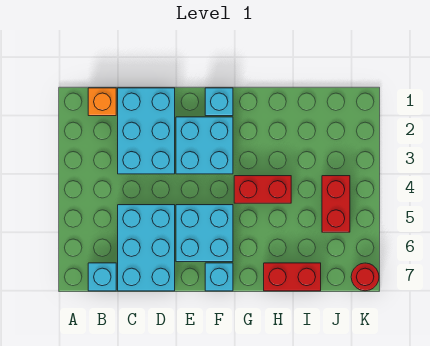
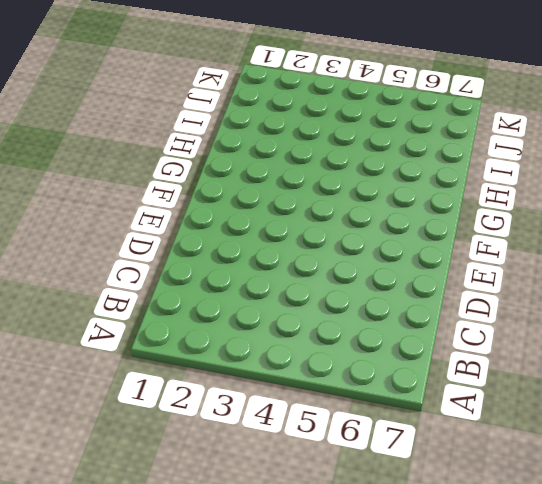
none -> orange brick B1 level 1
none -> cyan brick B7 level 1
none -> cyan brick C1:D3 level 1

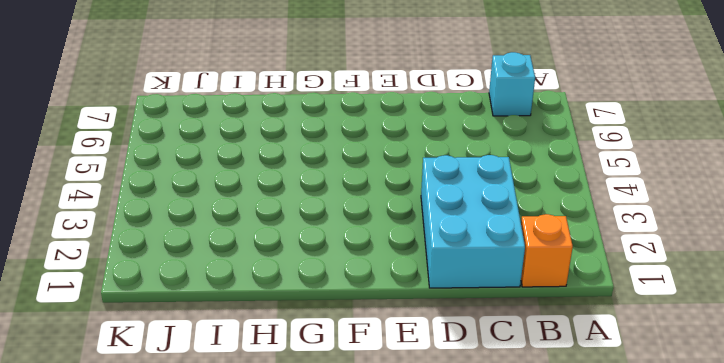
none -> cyan brick C5:D7 level 1
none -> cyan brick E2:F3 level 1
none -> cyan brick E5:F6 level 1

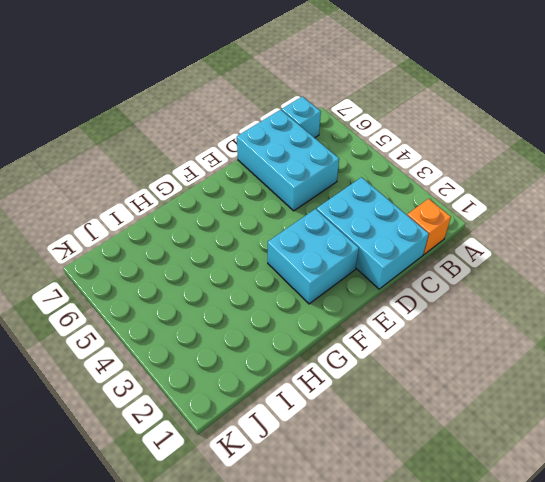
none -> cyan brick E5:F6 level 1
none -> cyan brick F1 level 1
none -> cyan brick F7 level 1

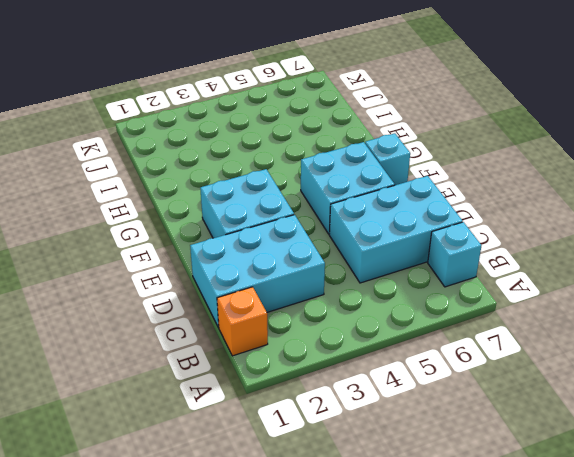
none -> cyan brick F1 level 1
none -> red brick G4:H4 level 1
none -> red brick H7:I7 level 1

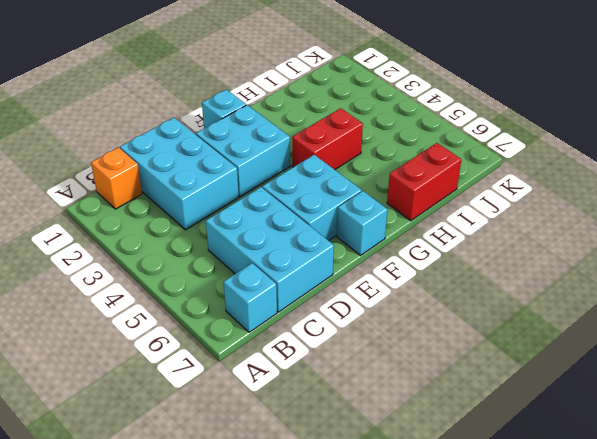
none -> red brick J4:J5 level 1
none -> red round brick K7 level 1

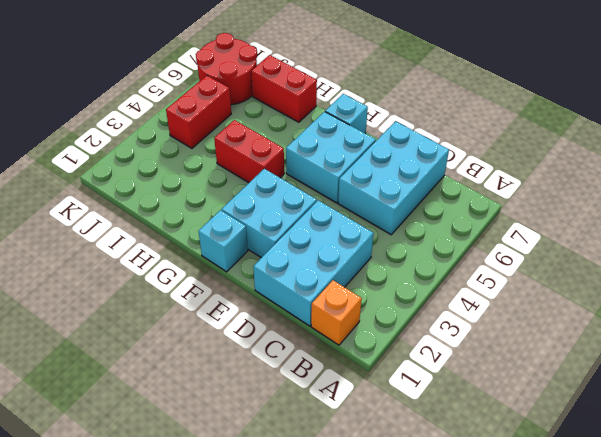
red round brick J6:K7 level 1 -> red round brick K7 level 1
none -> cyan brick B7 level 1

